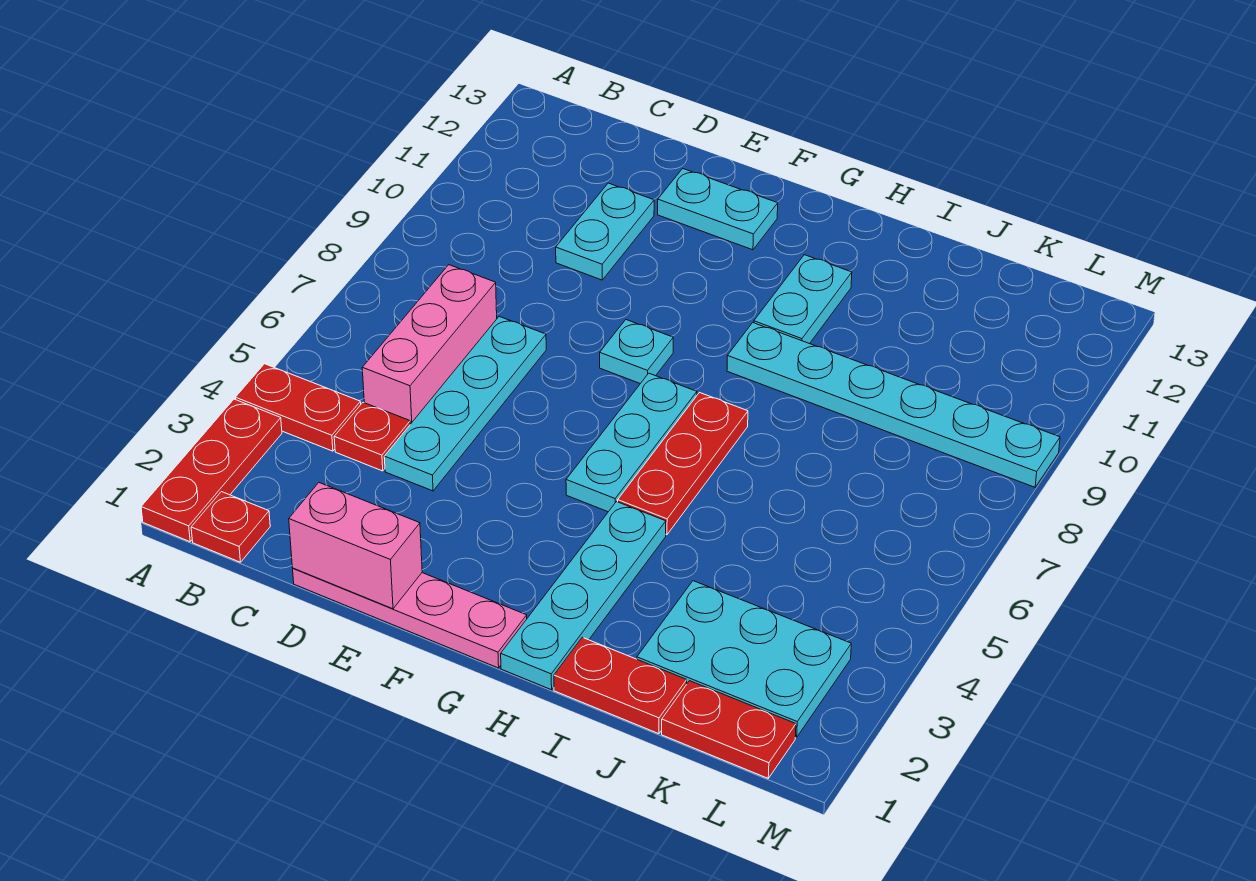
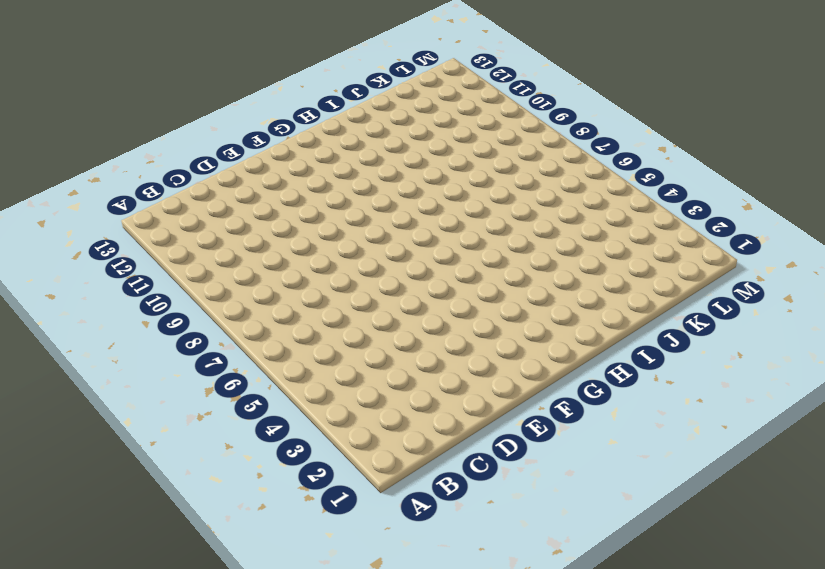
none -> red plate A1:A3 level 1
none -> red plate A4:B4 level 1
none -> red plate B1 level 1

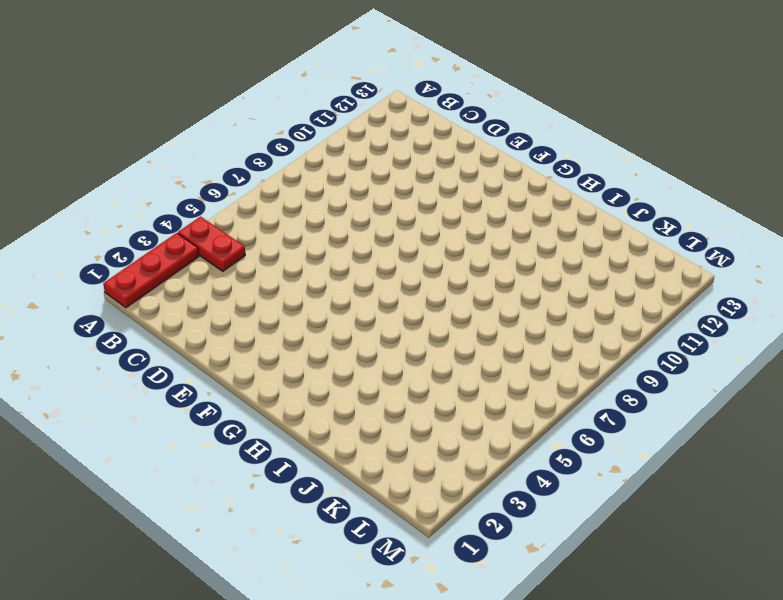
none -> red plate B1 level 1
none -> red plate C4 level 1
none -> pink brick C5:C7 level 1

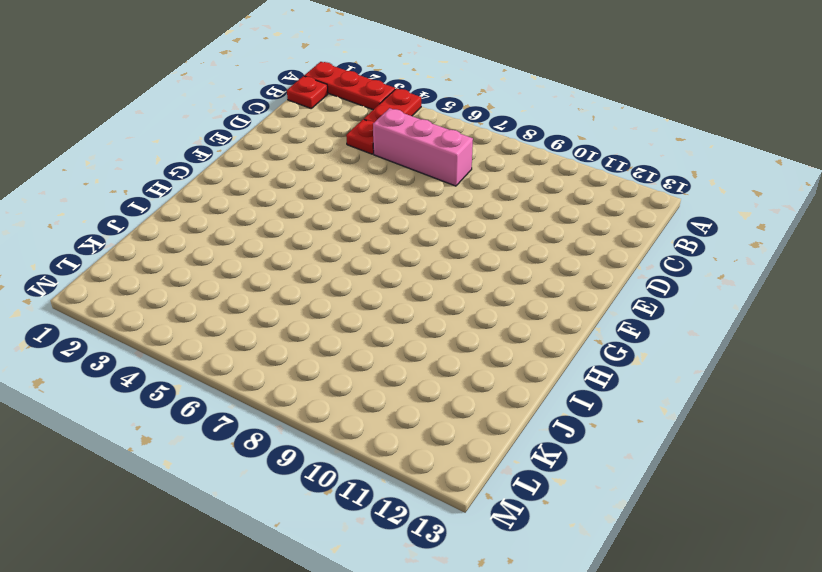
none -> pink plate D1:G1 level 1
none -> cyan plate D4:D7 level 1
none -> cyan plate D10:D11 level 1

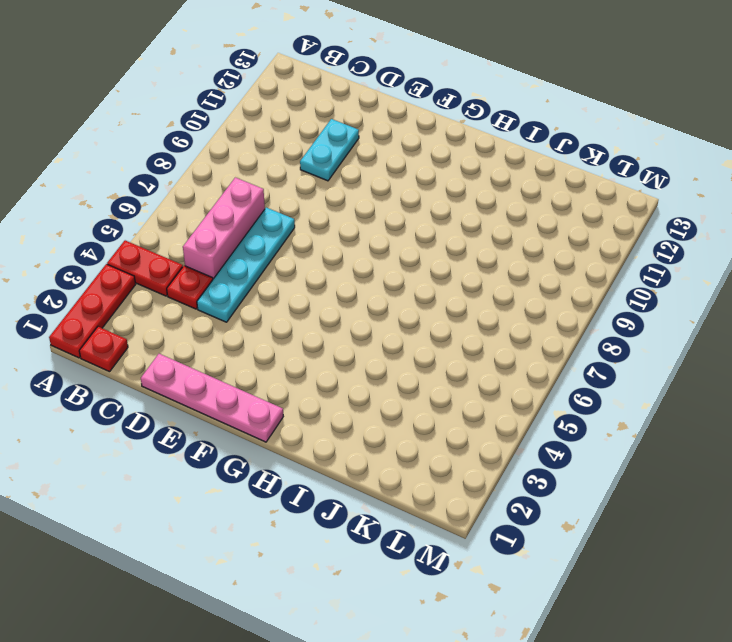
none -> cyan plate E12:F12 level 1
none -> cyan plate F8 level 1
none -> cyan plate G5:G7 level 1

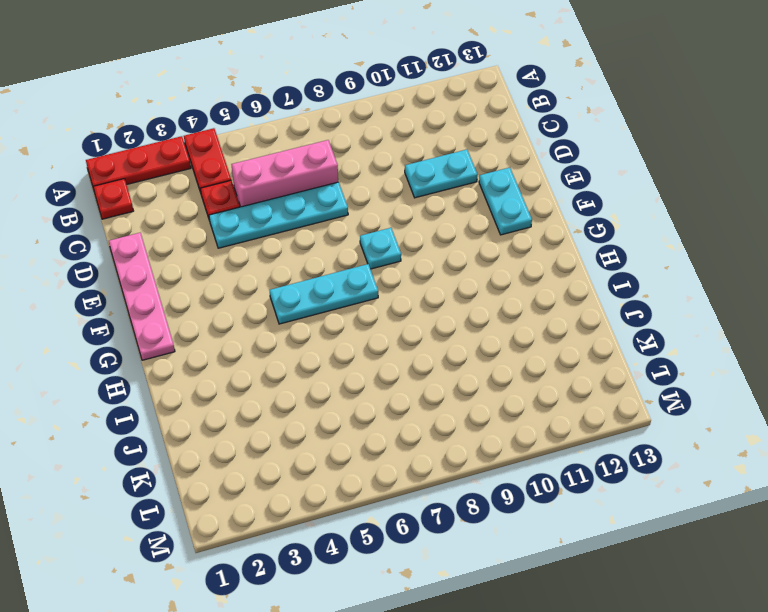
none -> cyan plate H1:H4 level 1
none -> red plate H5:H7 level 1
none -> cyan plate H9:M9 level 1

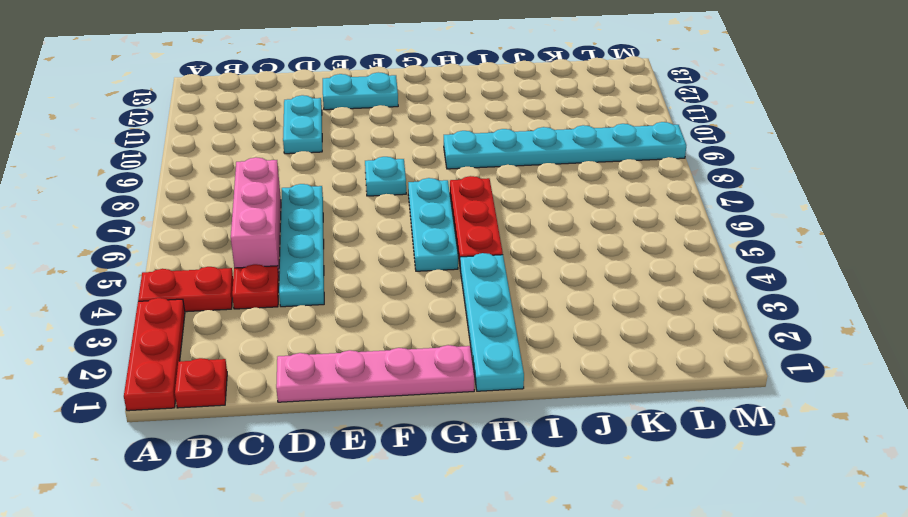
none -> cyan plate H10:H11 level 1
none -> red plate I1:J1 level 1
none -> cyan plate J2:L3 level 1

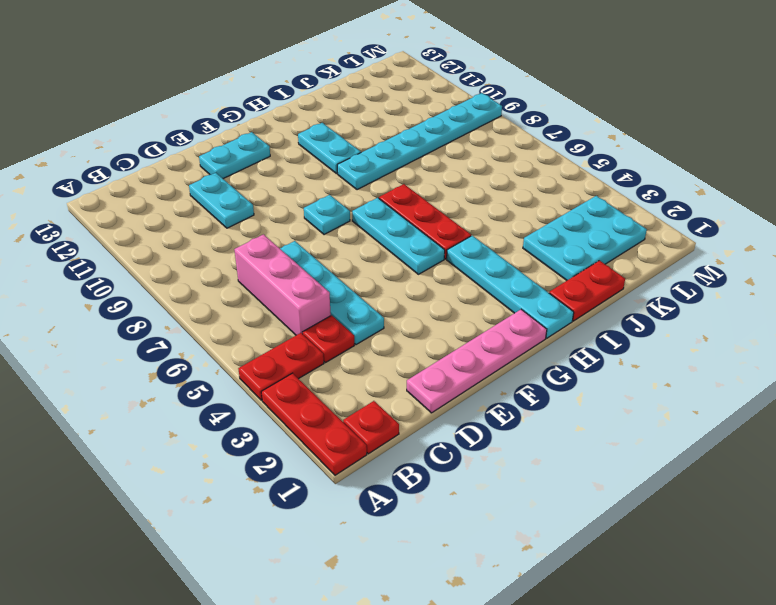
none -> red plate K1:L1 level 1
none -> pink brick D1:E1 level 2

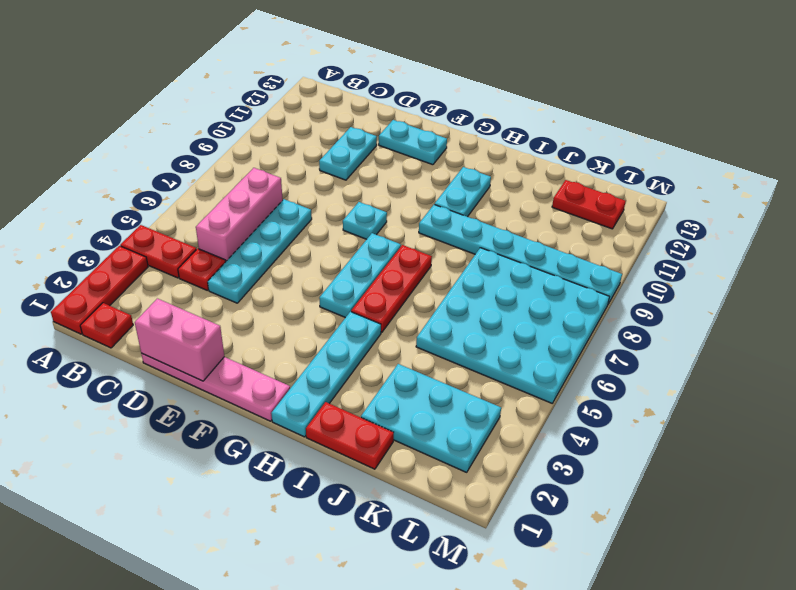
cyan plate J5:M8 level 1 -> none
red plate K12:L12 level 1 -> red plate K1:L1 level 1

